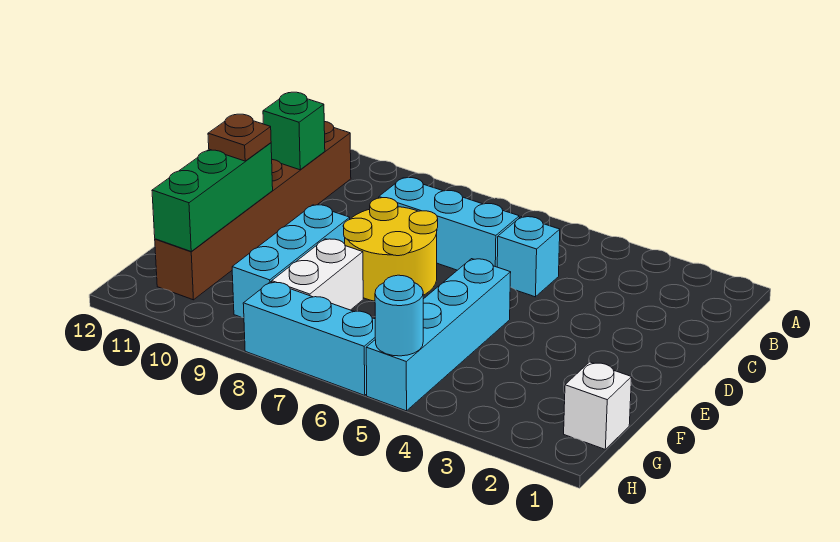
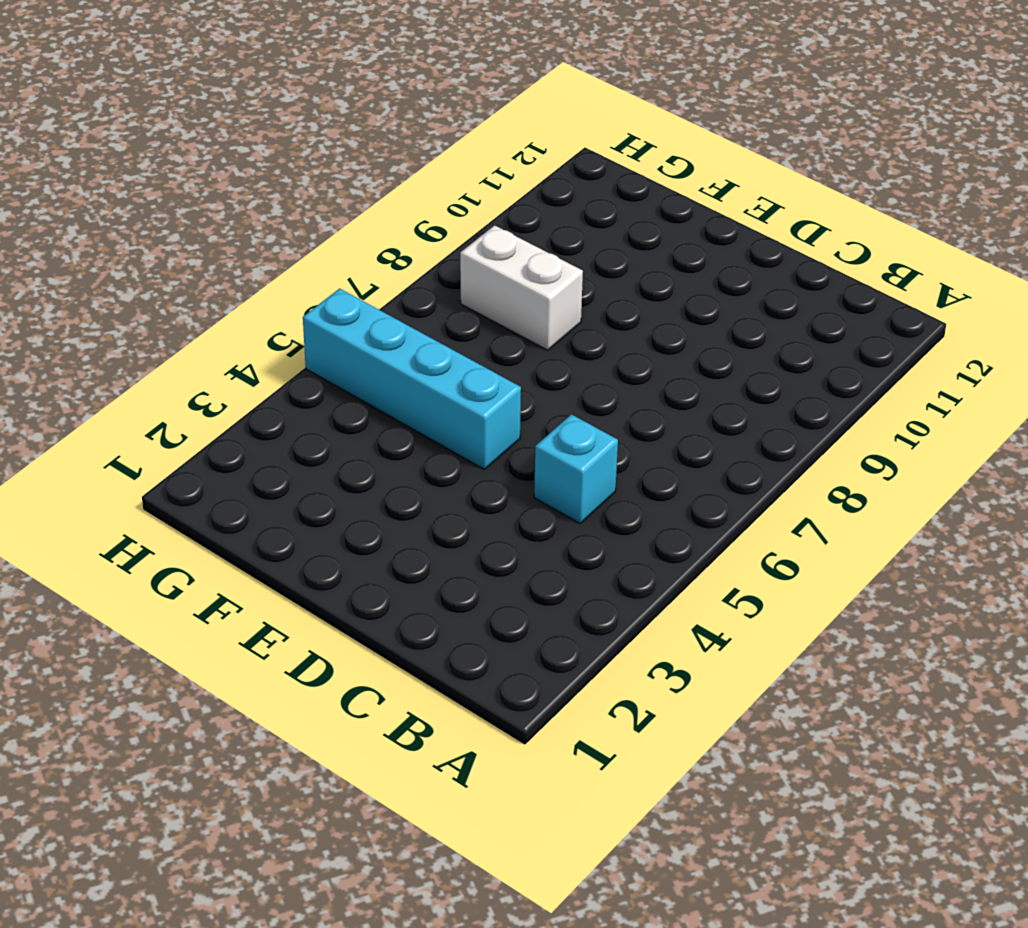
none -> brown brick B11:G11 level 1
none -> cyan brick C6:C8 level 1
none -> yellow round brick D7:E8 level 1

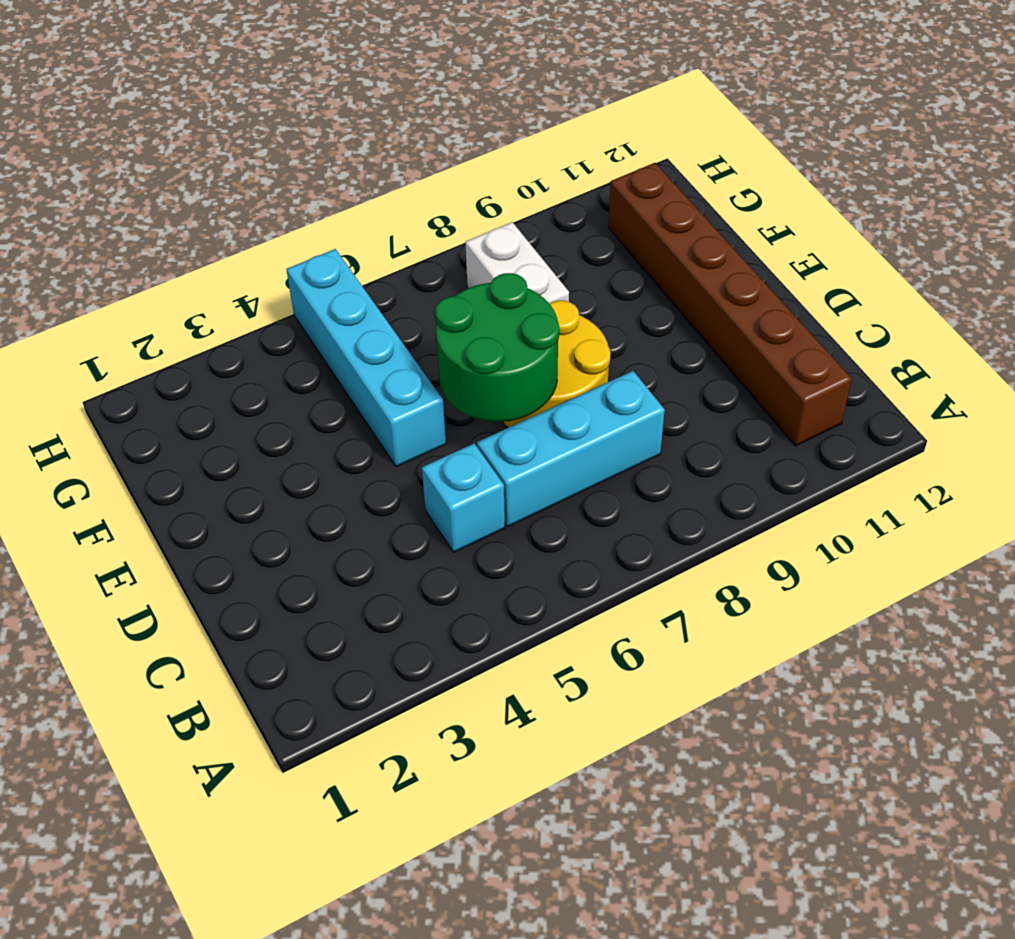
green round brick D6:E7 level 2 -> none
none -> cyan brick E9:G9 level 1
none -> white brick G1 level 1
none -> cyan brick H6:H8 level 1

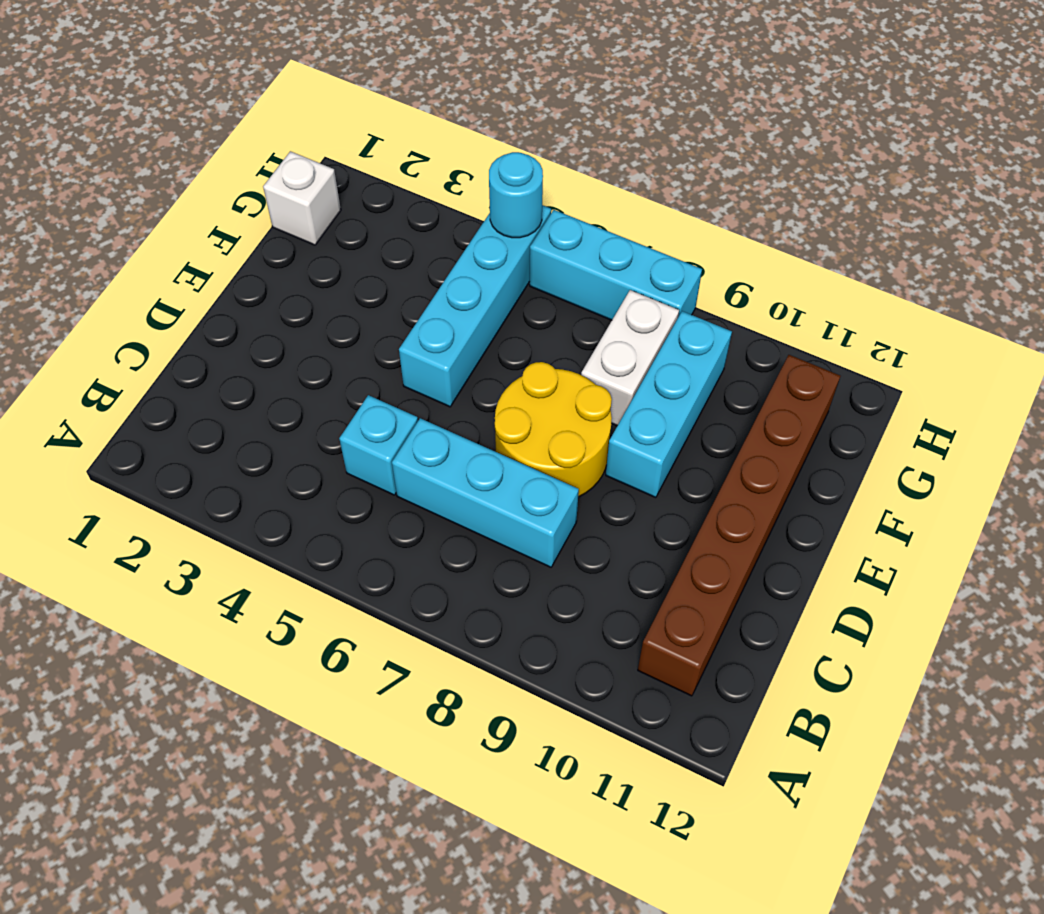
none -> green brick C11 level 2
none -> green brick E11:G11 level 2
none -> brown plate E11 level 3

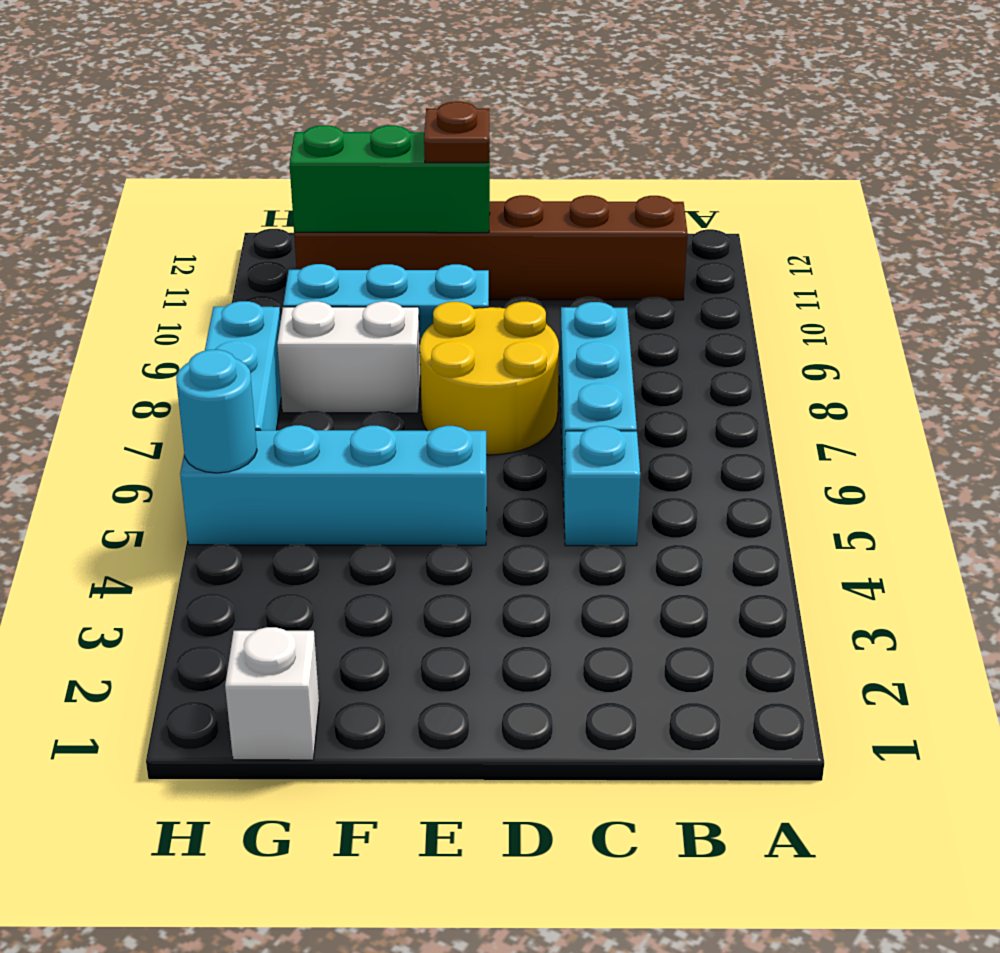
none -> green brick C11 level 2

